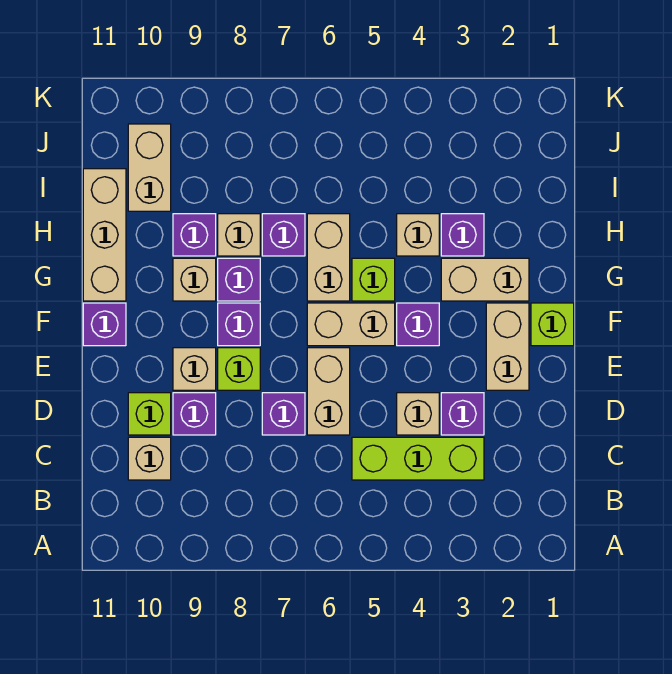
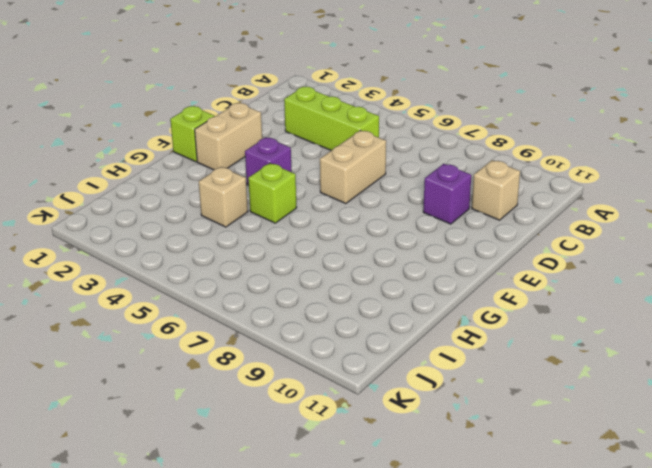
none -> purple brick D3 level 1
none -> tan brick D4 level 1
none -> purple brick D7 level 1

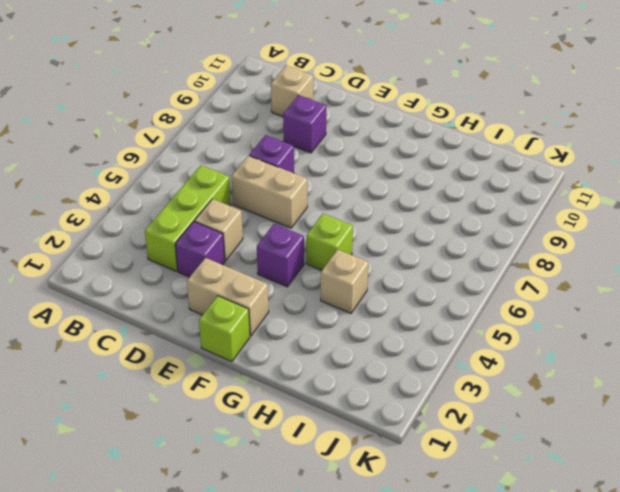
none -> lime brick D10 level 1
none -> lime brick E8 level 1
none -> tan brick E9 level 1

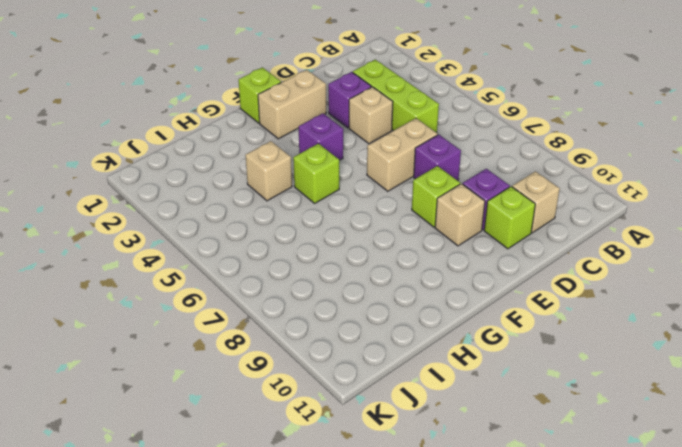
none -> tan brick F5:F6 level 1
none -> purple brick F8 level 1
none -> purple brick F11 level 1

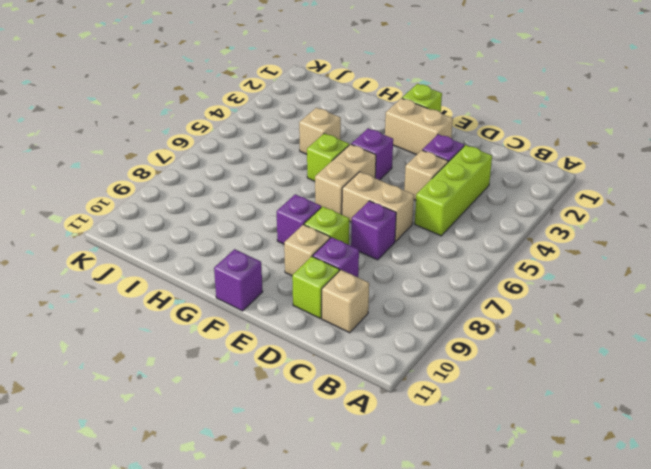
none -> tan brick G2:G3 level 1
none -> tan brick G6:H6 level 1
none -> purple brick G8 level 1

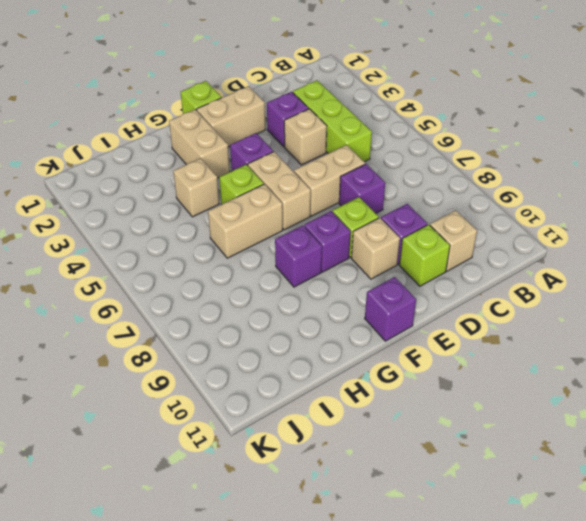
none -> tan brick G9 level 1
none -> tan brick G11:I11 level 1
none -> purple brick H3 level 1

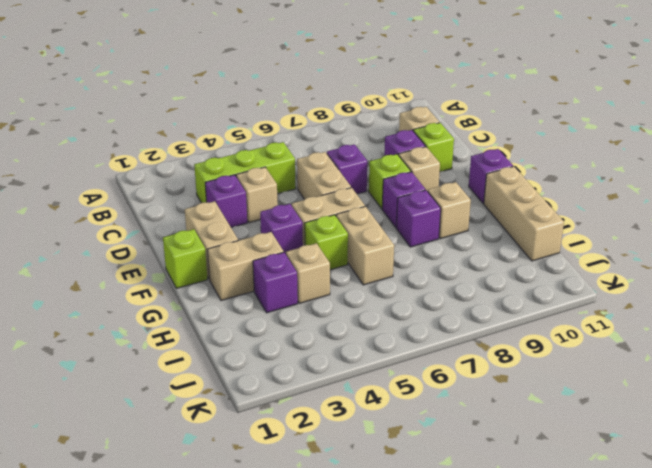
none -> purple brick H7 level 1
none -> tan brick H8 level 1
none -> purple brick H9 level 1

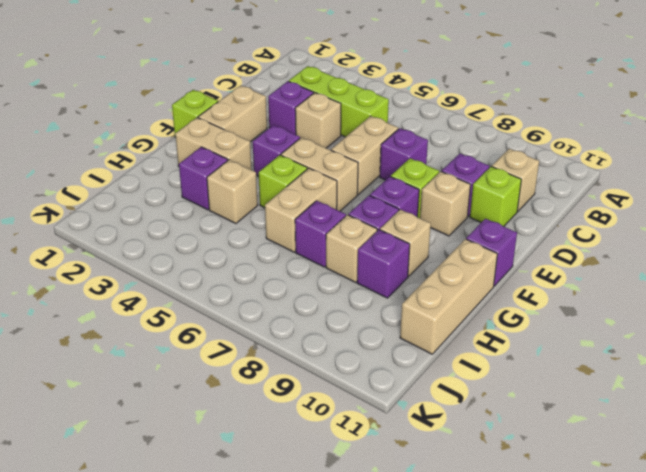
none -> tan brick I10:J10 level 1

